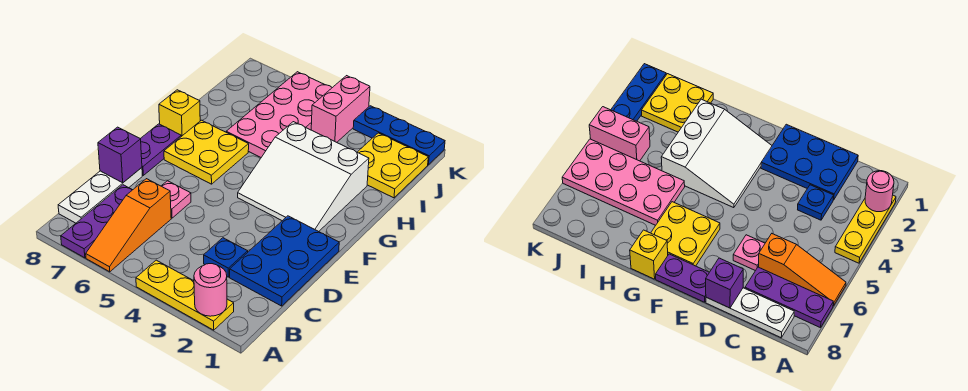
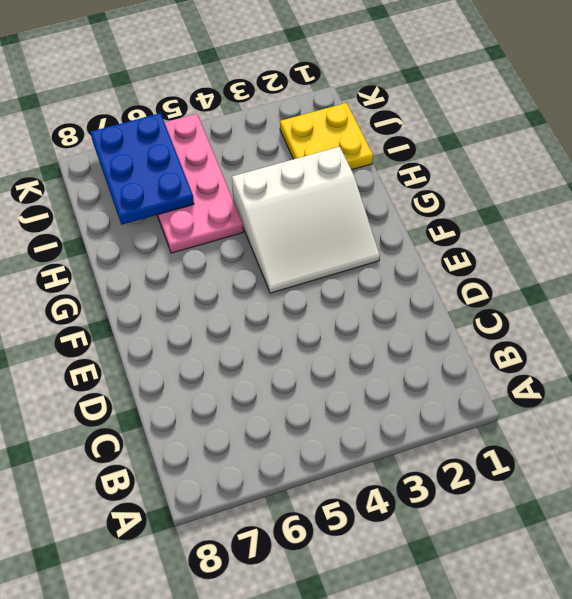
blue plate I6:K7 level 2 -> blue plate C1:E2 level 1
none -> yellow plate A2:A4 level 1
none -> orange slope A6:C6 level 1 top C
none -> purple plate A7:C7 level 1

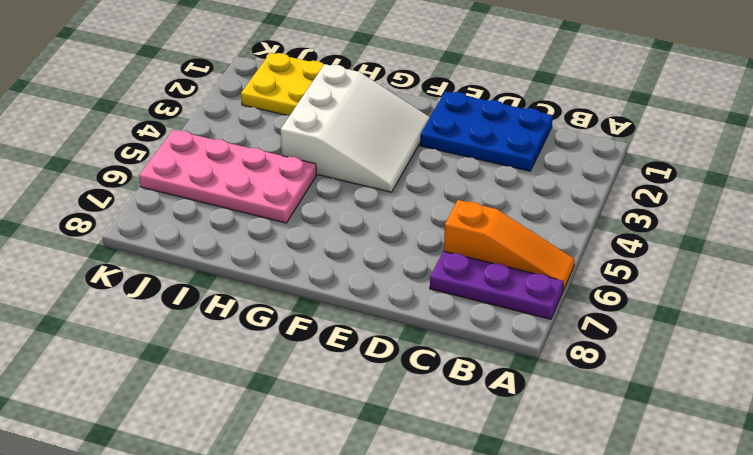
none -> yellow plate A2:A4 level 1
none -> white plate B8:D8 level 1
none -> blue plate C3 level 1

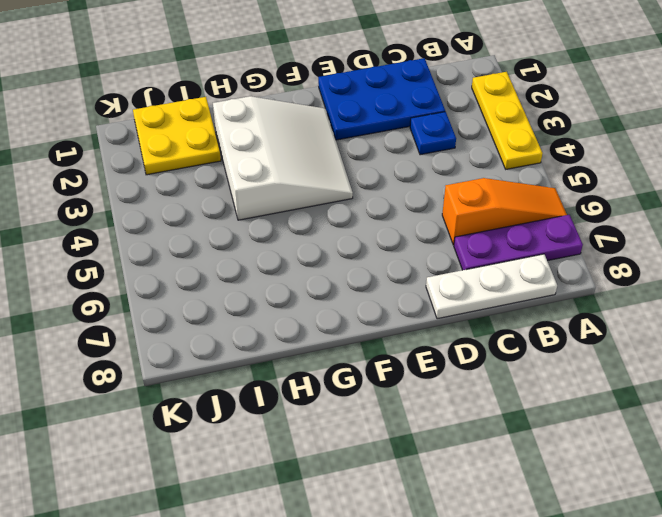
none -> pink plate D6 level 1
none -> purple plate E8:F8 level 1
none -> yellow plate F6:G7 level 1

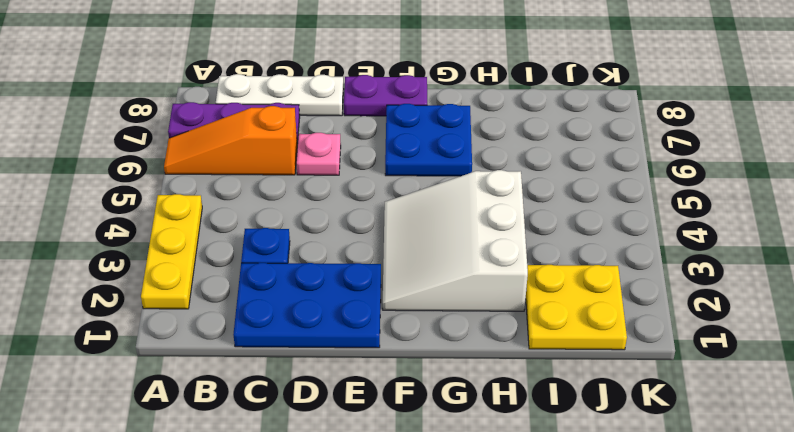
blue plate F6:G7 level 1 -> yellow plate F6:G7 level 1
none -> yellow brick G8 level 1
none -> pink plate H5:K6 level 1
none -> pink brick J4:K4 level 1

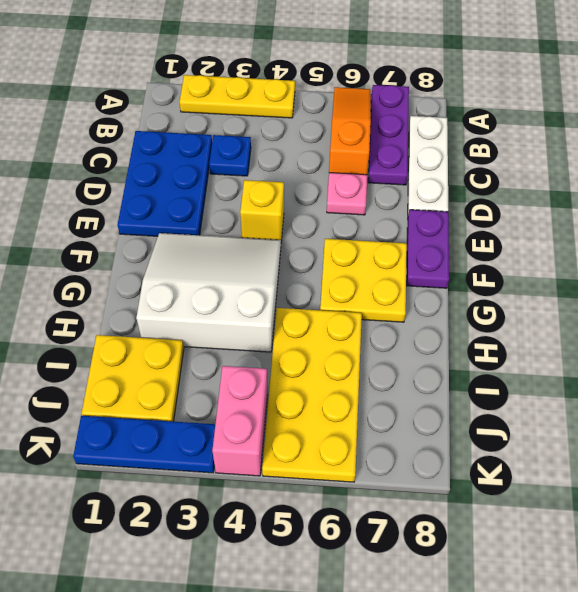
yellow brick E4 level 1 -> yellow brick G8 level 1
yellow plate H5:K6 level 1 -> pink plate H5:K6 level 1
none -> pink round brick A2 level 2
none -> purple brick D8 level 2

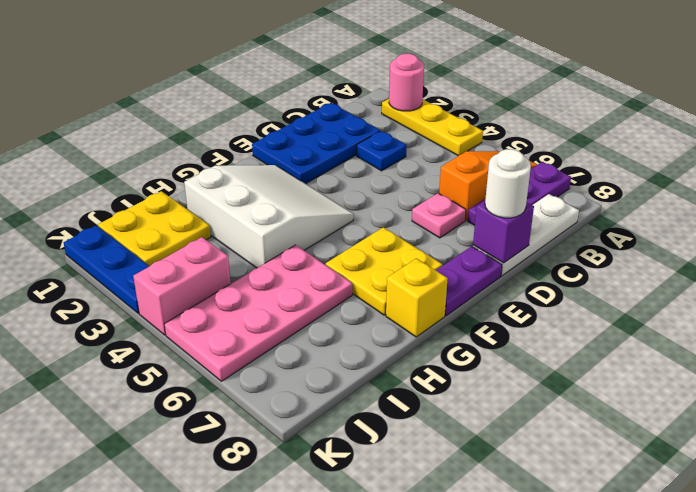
white round brick D8 level 3 -> none

